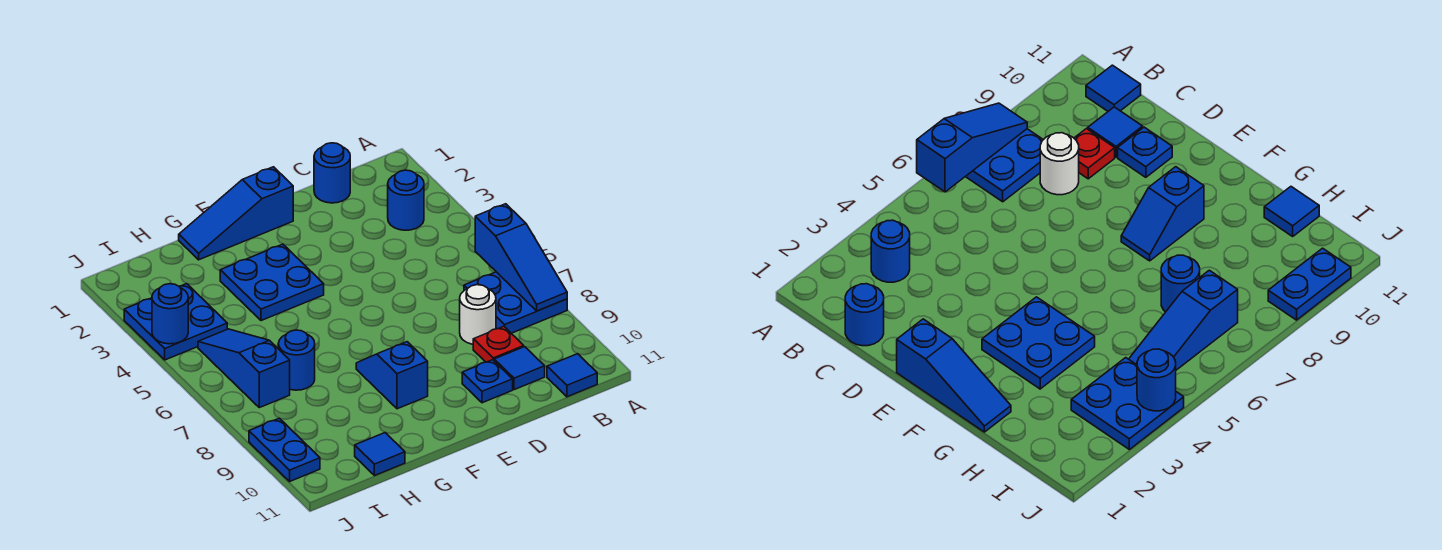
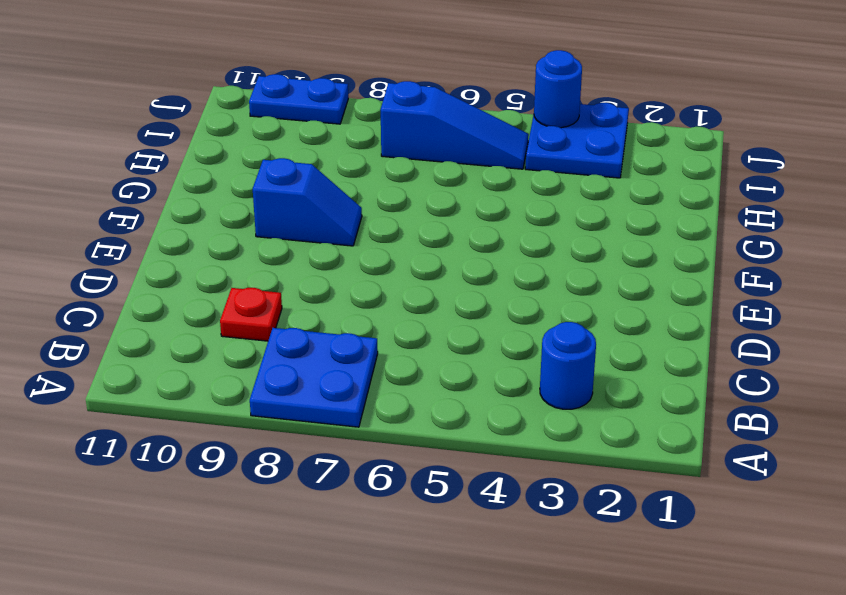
none -> blue tile B11 level 1
none -> blue round brick C1 level 1
none -> white round brick C8 level 1

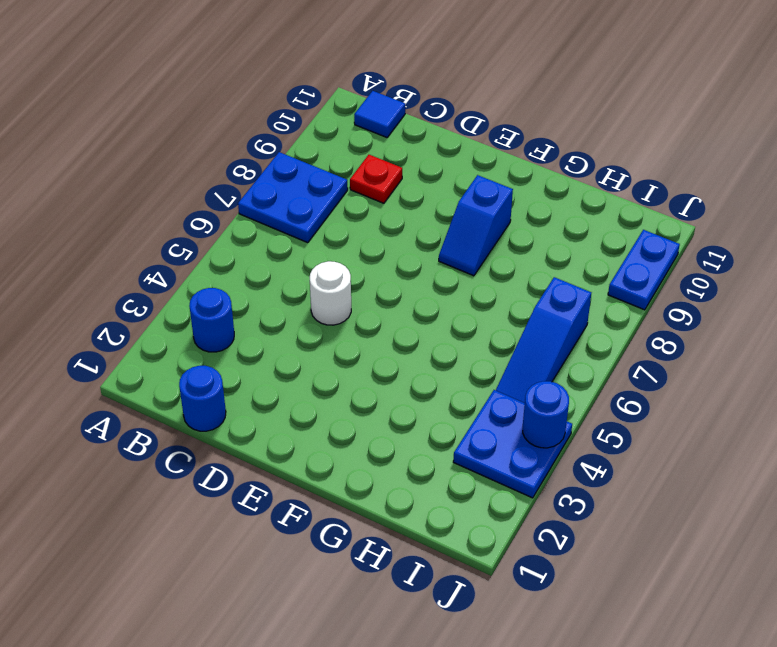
white round brick D5 level 1 -> white round brick C8 level 1
none -> blue tile C10 level 1
none -> blue plate D10 level 1
none -> blue slope E1:G1 level 1 top E

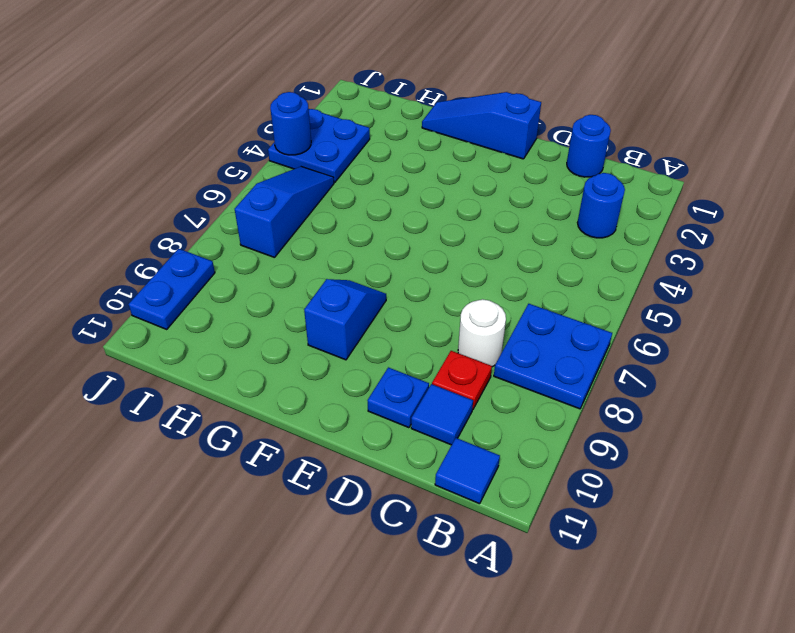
none -> blue plate F3:G4 level 1
none -> blue round brick H7 level 1
none -> blue tile H11 level 1

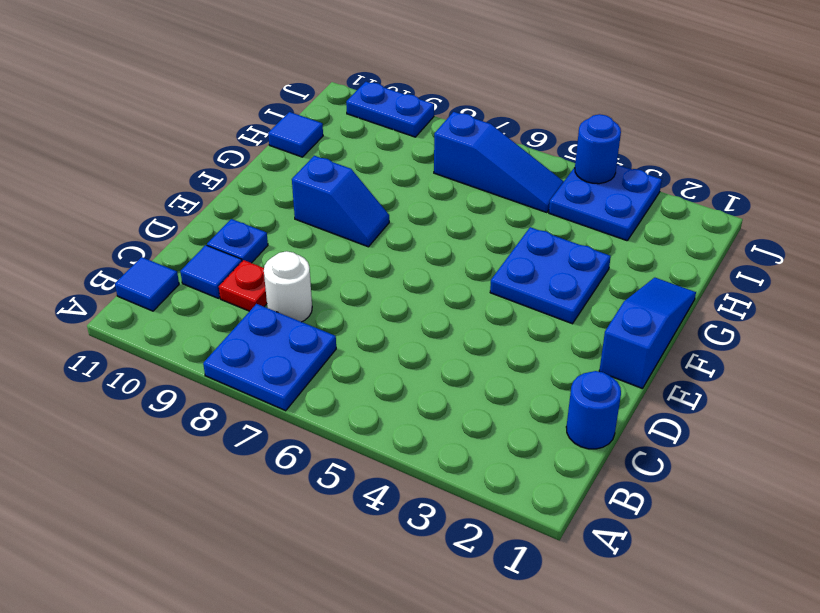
none -> blue round brick B3 level 1
none -> blue round brick H7 level 1
none -> blue slope A6:A8 level 2 top 6

